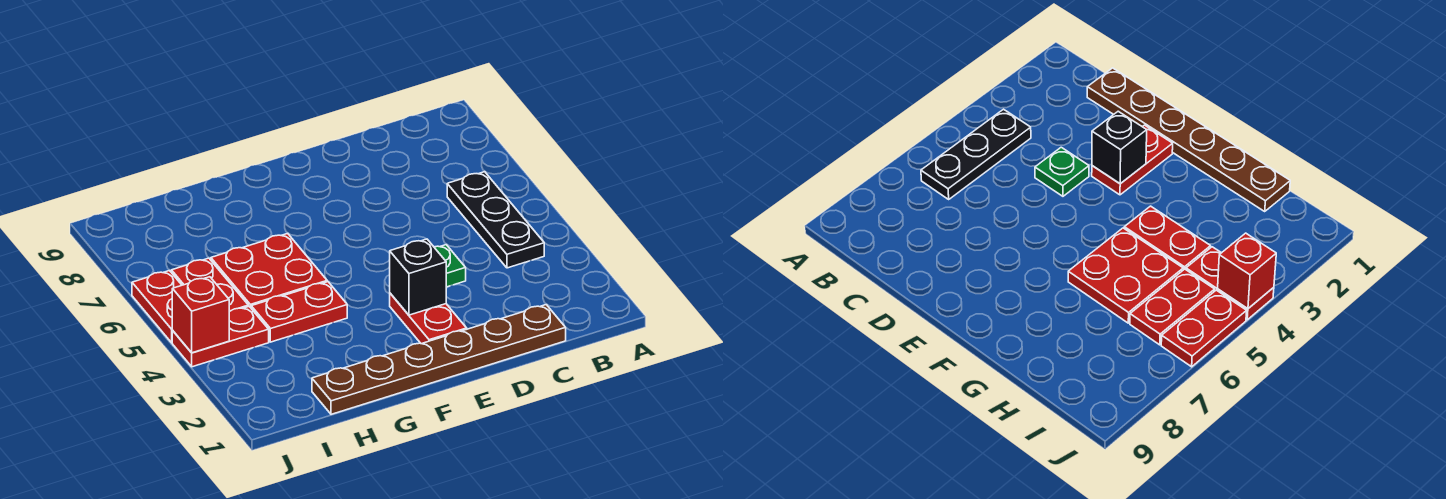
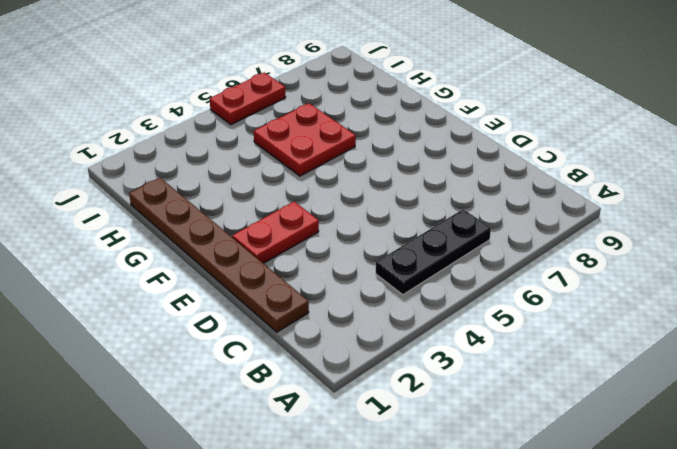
none -> green plate D4 level 1
none -> red plate G4:H4 level 1

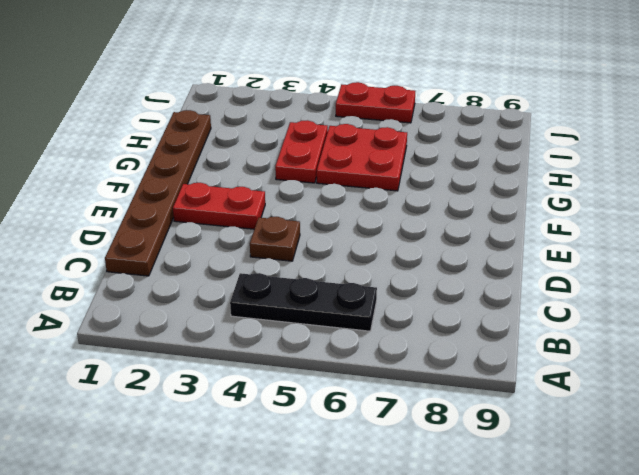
brown plate D4 level 1 -> green plate D4 level 1
none -> red plate I4:J4 level 1
none -> red plate I5:I6 level 1

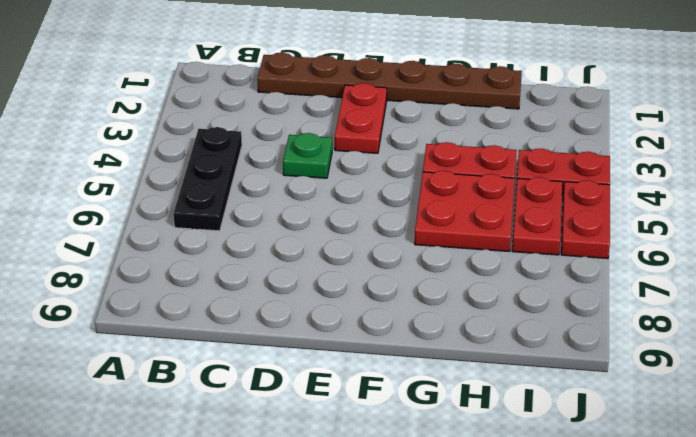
none -> black brick E3 level 2
none -> red brick J4 level 2

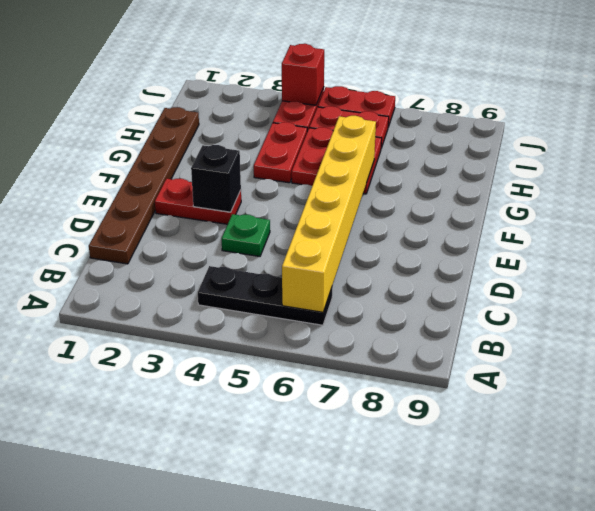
yellow brick B6:G6 level 2 -> none

